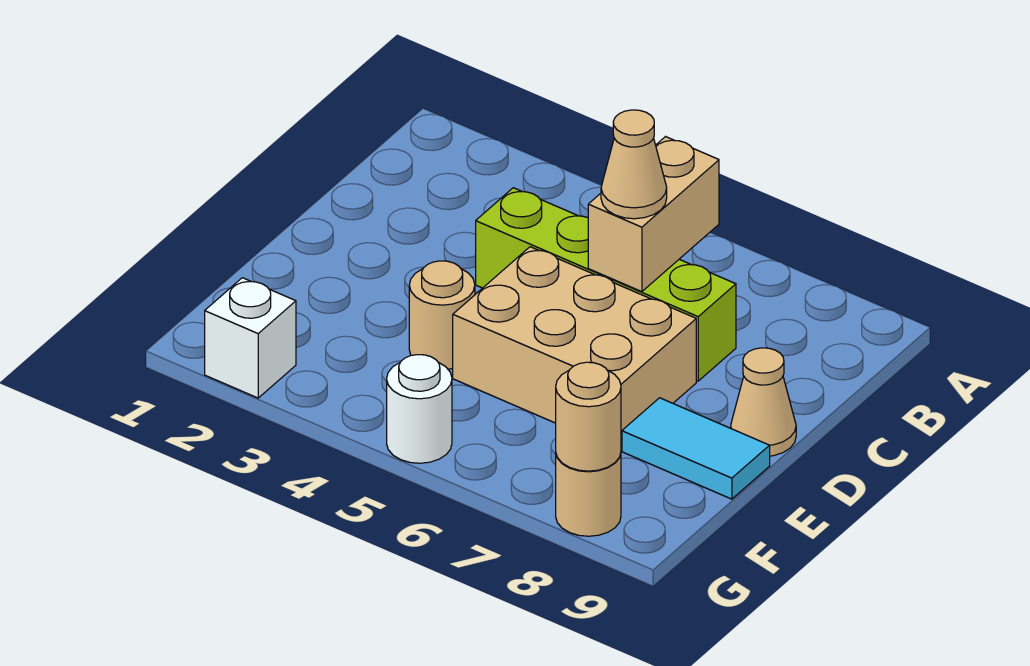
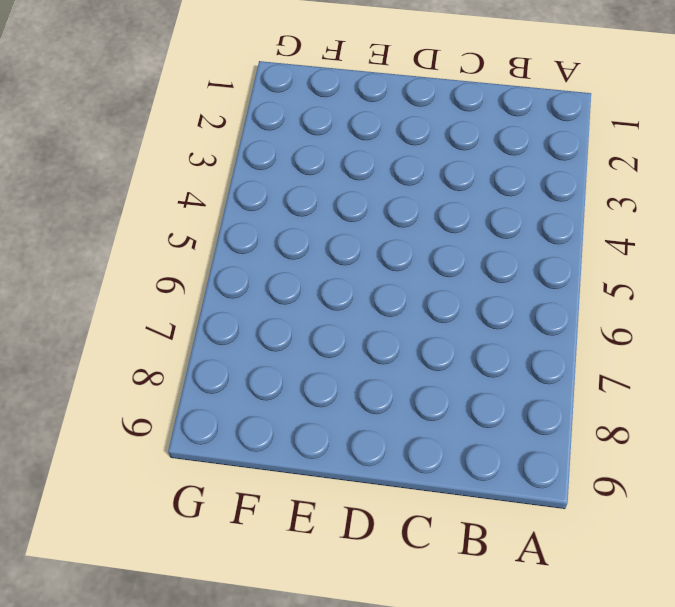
none -> lime brick C4:C7 level 1
none -> tan brick D5:E7 level 1

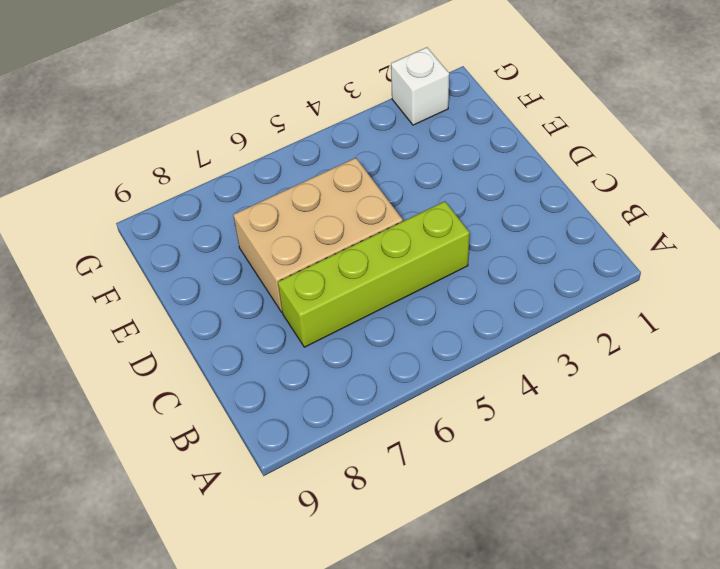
none -> tan cone D9 level 1
none -> tan round brick E4 level 1

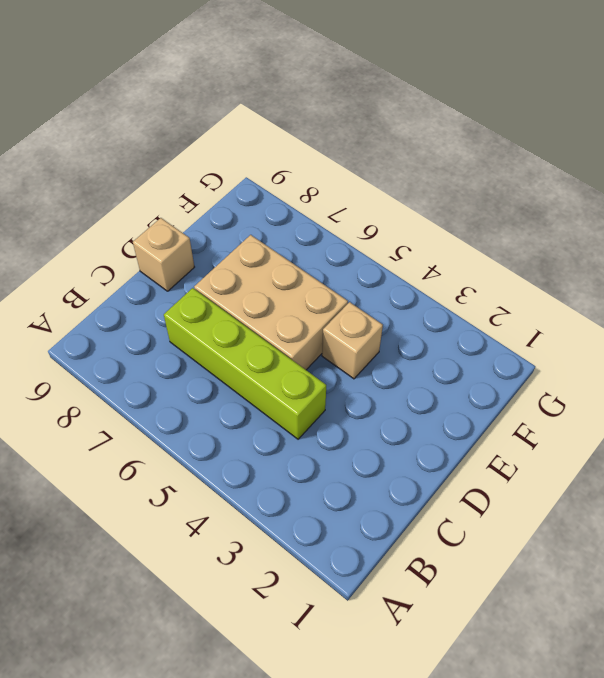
tan brick D9 level 1 -> tan cone D9 level 1
tan brick E4 level 1 -> tan round brick E4 level 1
none -> cyan tile E8:E9 level 1
none -> white brick G2 level 1

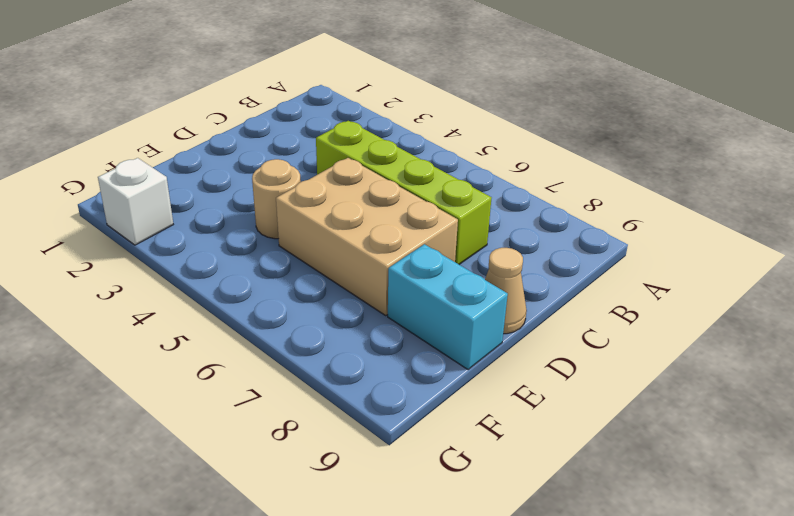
cyan brick E8:E9 level 1 -> cyan tile E8:E9 level 1
none -> white round brick G5 level 1
none -> tan round brick G8 level 1

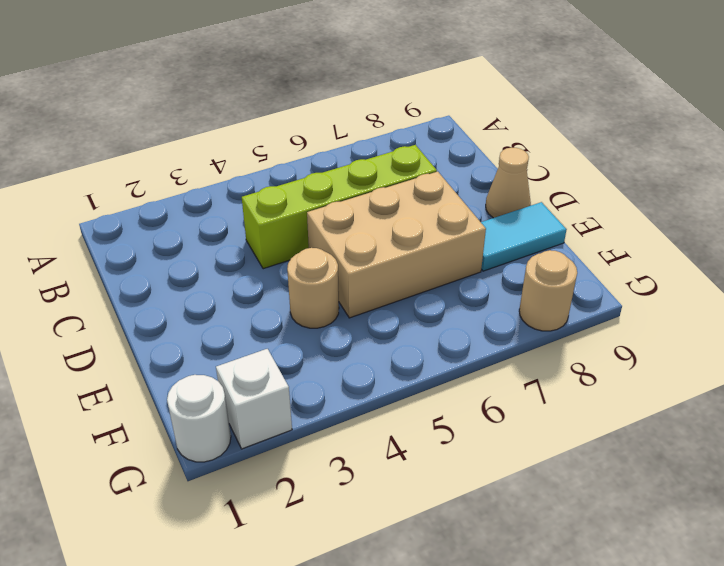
white round brick G1 level 1 -> white round brick G5 level 1
none -> tan brick B6:C6 level 2
none -> tan round brick G8 level 2

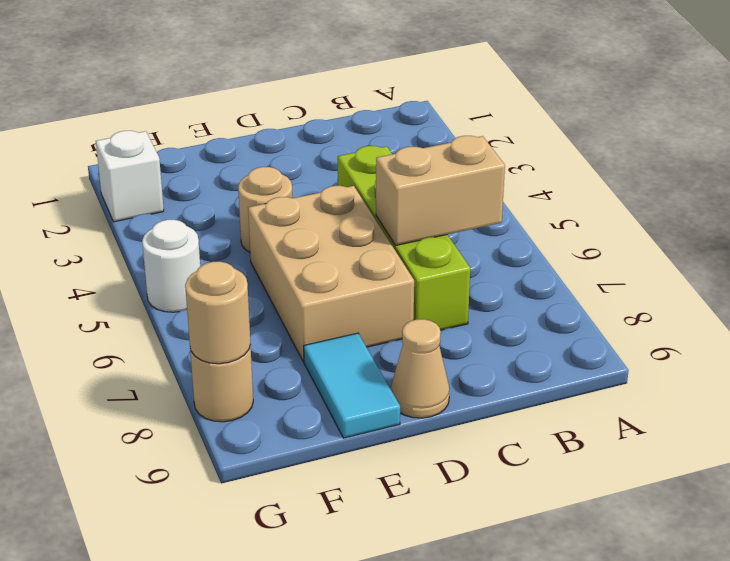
none -> tan cone C6 level 3

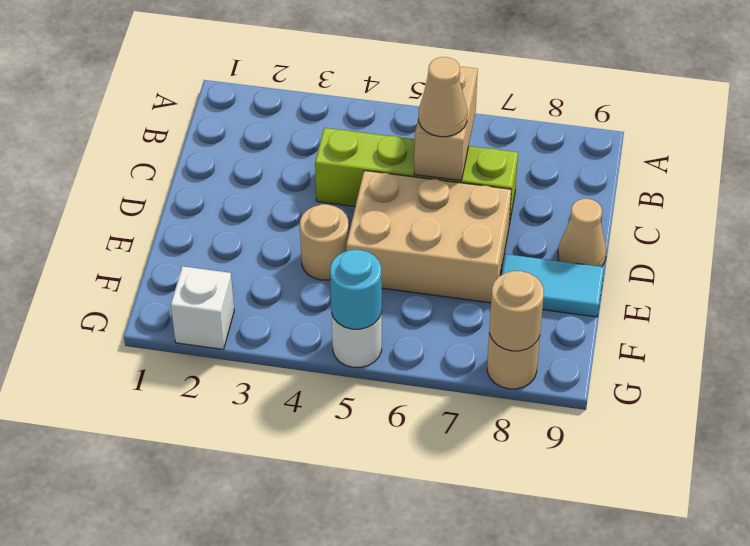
cyan round brick G5 level 2 -> none

